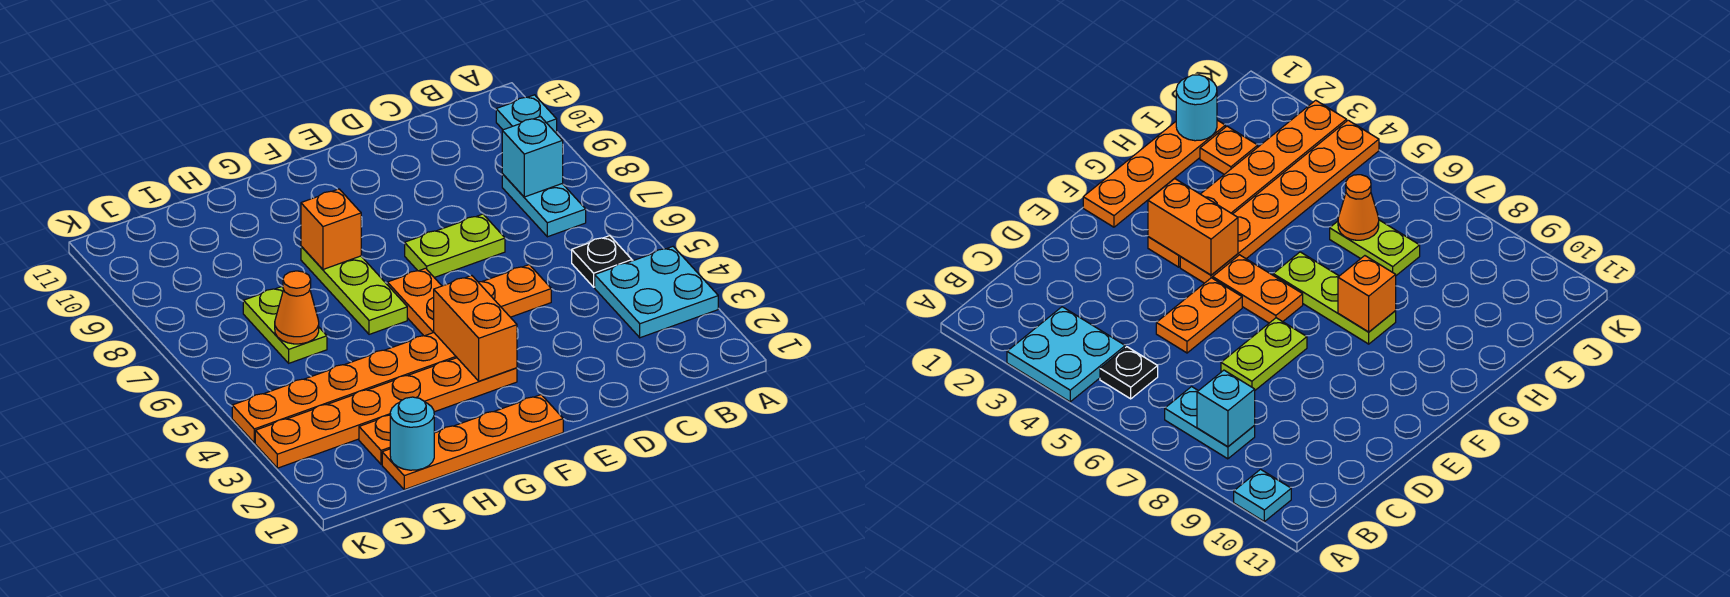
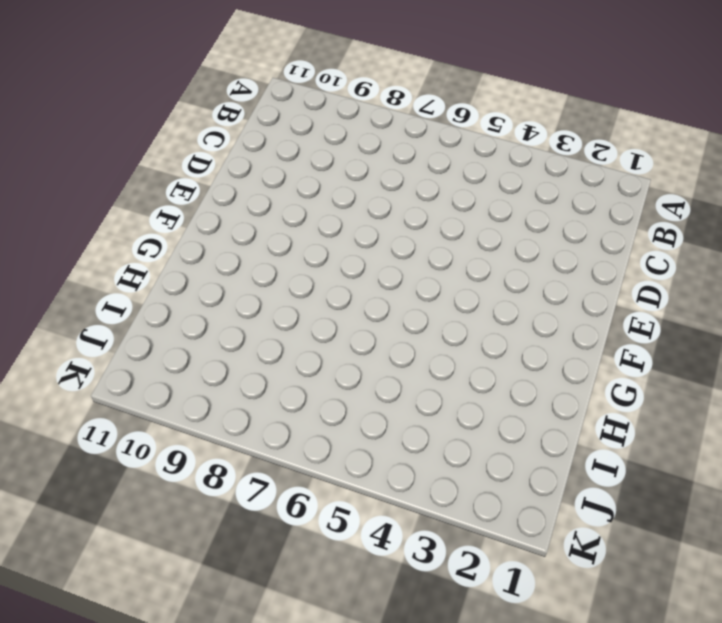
none -> cyan plate A3:B4 level 1
none -> cyan plate A10 level 1
none -> black plate B5 level 1

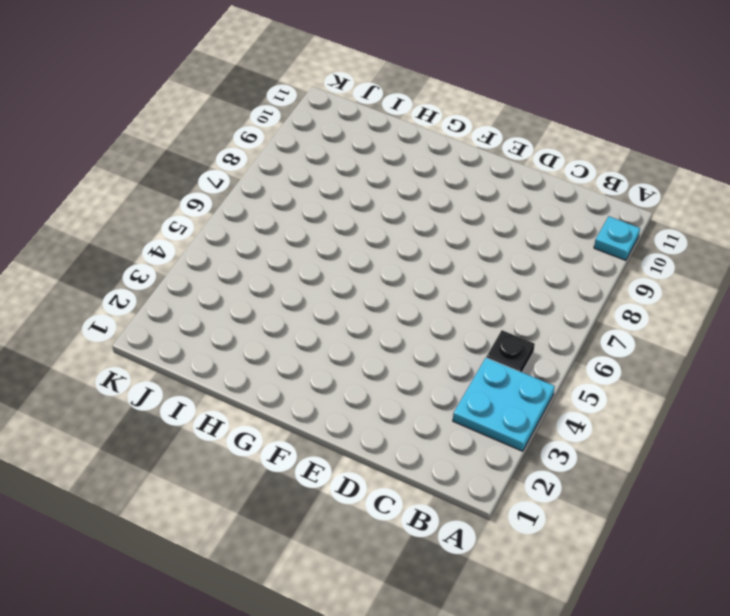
none -> cyan plate B7:B8 level 1
none -> orange plate D5:E5 level 1
none -> lime plate D7:E7 level 1

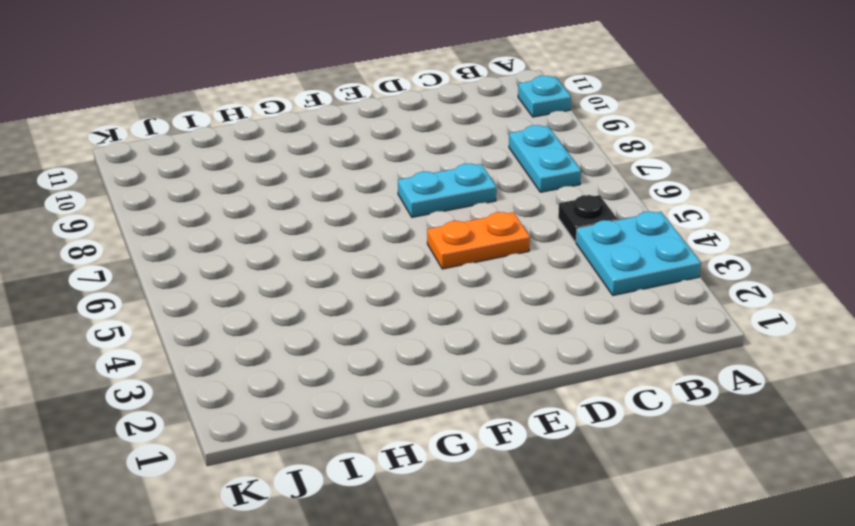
cyan plate D7:E7 level 1 -> lime plate D7:E7 level 1
none -> orange plate F1:I1 level 1
none -> orange plate F3:K3 level 1
none -> orange plate F4:K4 level 1

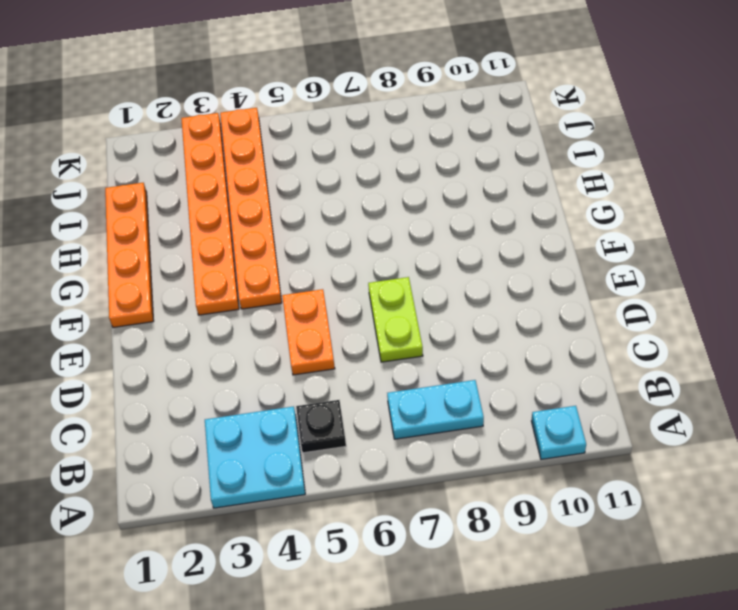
none -> orange plate F5:F6 level 1
none -> lime plate G6:G8 level 1
none -> orange plate I2 level 1

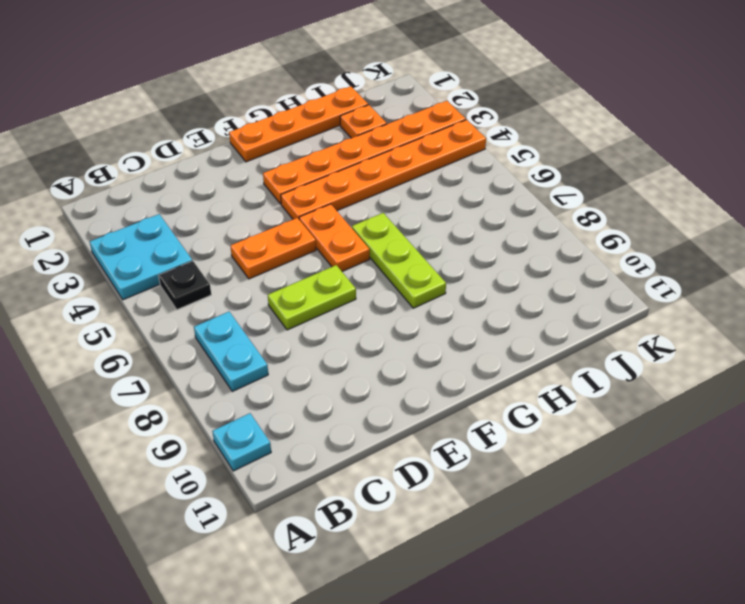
none -> lime plate I6:I7 level 1
none -> cyan brick B8 level 2
none -> orange brick F3:F4 level 2

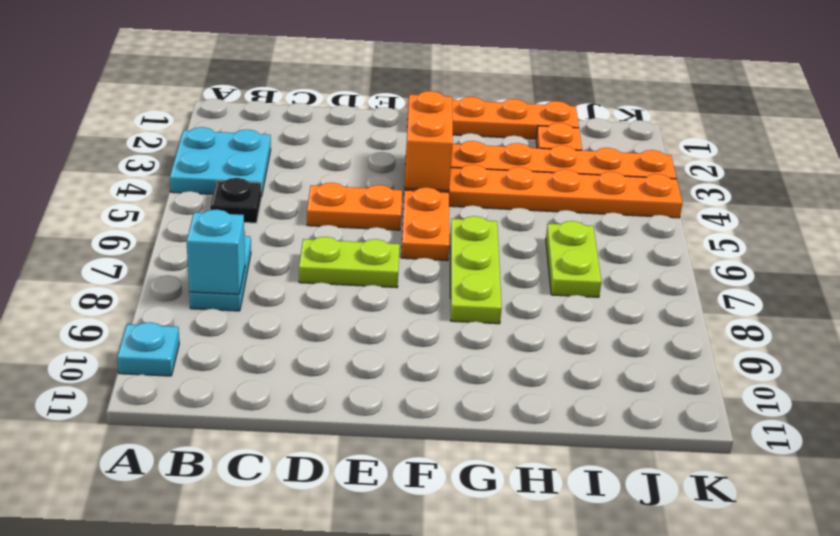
none -> orange brick G8 level 2
none -> cyan round brick I1 level 2
none -> orange cone I6 level 2

